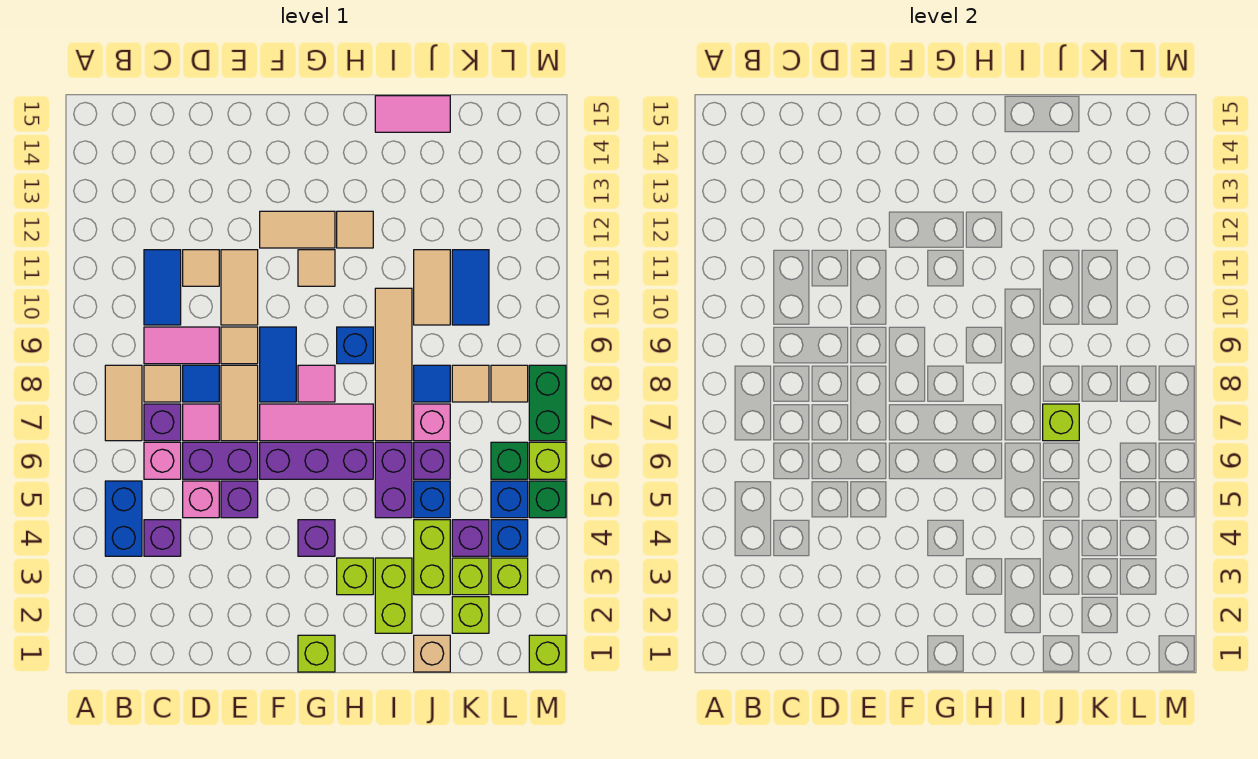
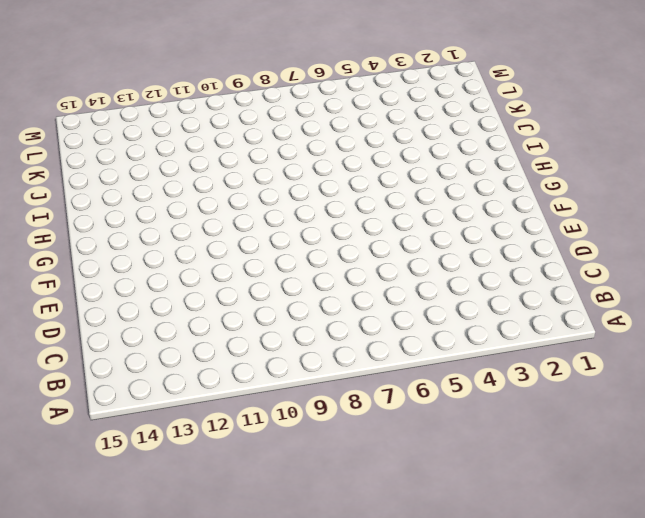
none -> blue brick B4:B5 level 1
none -> tan tile B7:B8 level 1
none -> purple brick C4 level 1
none -> pink brick C6 level 1

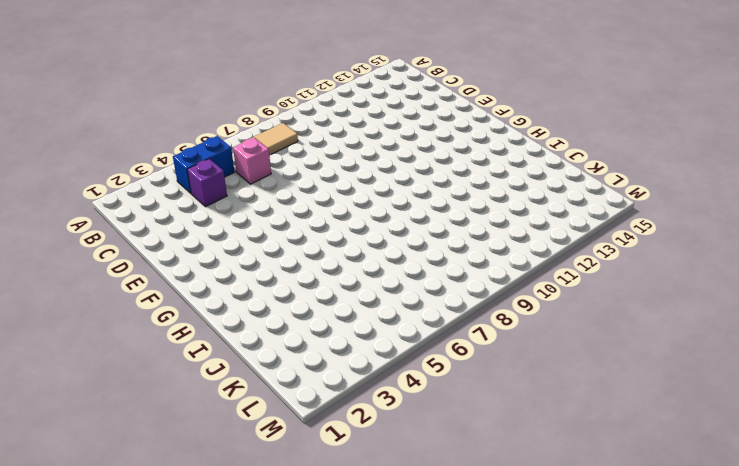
none -> purple brick C7 level 1
none -> tan tile C8 level 1
none -> pink tile C9:D9 level 1
none -> blue tile C10:C11 level 1

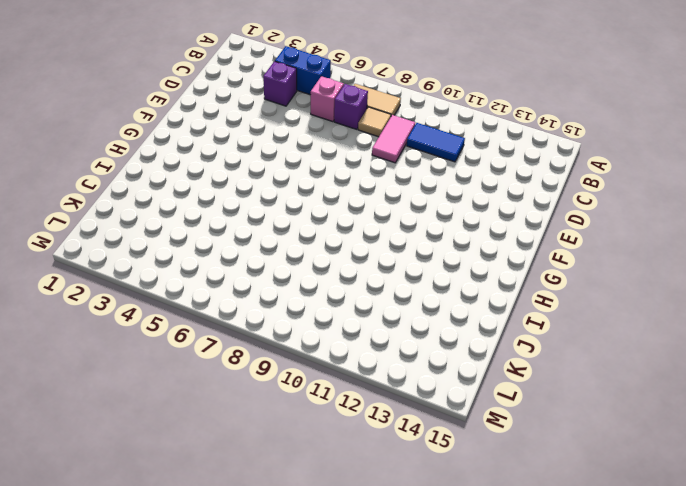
none -> pink brick D5 level 1
none -> purple brick D6:E6 level 1
none -> pink tile D7 level 1
none -> blue tile D8 level 1

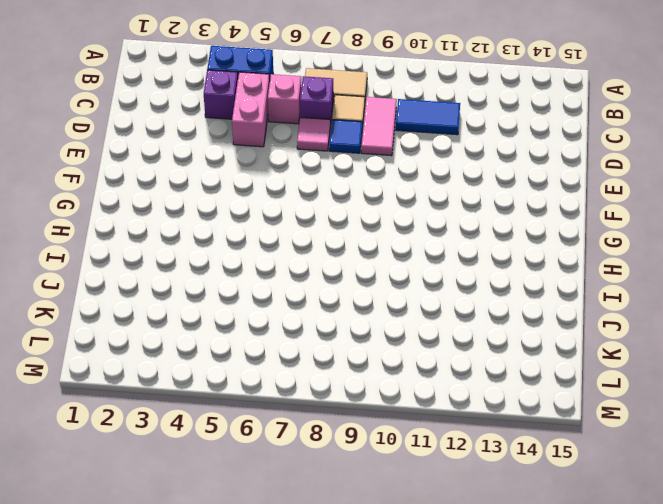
pink brick C5:D5 level 1 -> pink brick D5 level 1
none -> purple brick D6:E6 level 1
none -> tan tile D11 level 1
none -> purple brick E5 level 1
none -> tan tile E7:E8 level 1

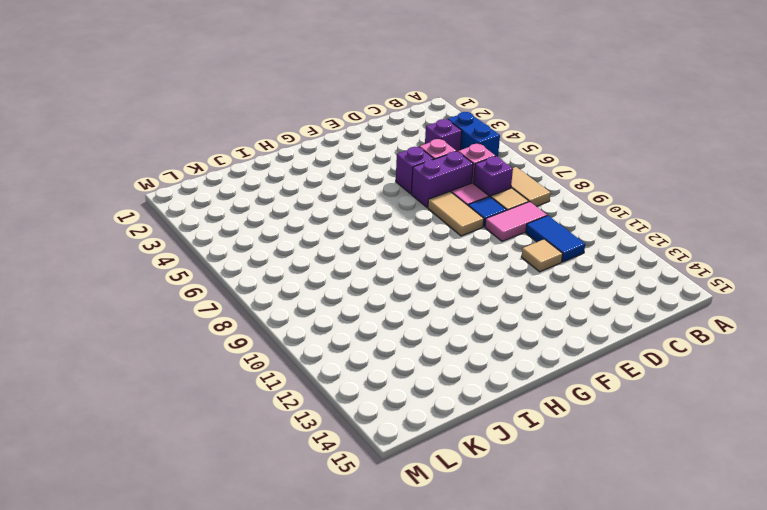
none -> tan tile E9 level 1
none -> tan tile E10:E11 level 1
none -> purple brick F6:H6 level 1
none -> pink tile F7:H7 level 1

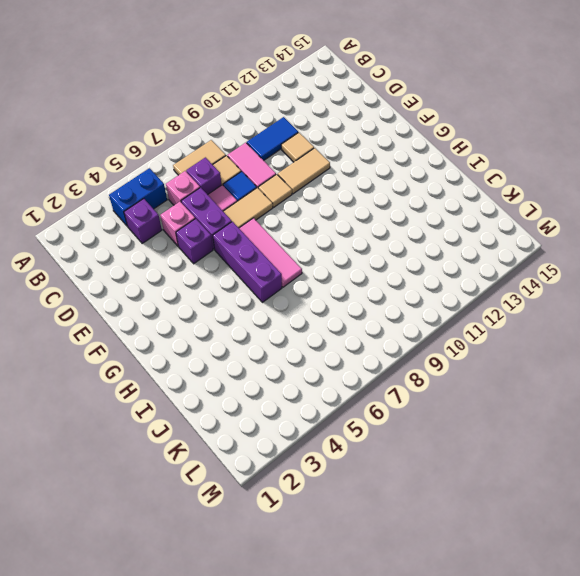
none -> blue tile F8:F9 level 1
none -> tan tile F12:G12 level 1
none -> lime brick G1 level 1
none -> purple brick G4 level 1

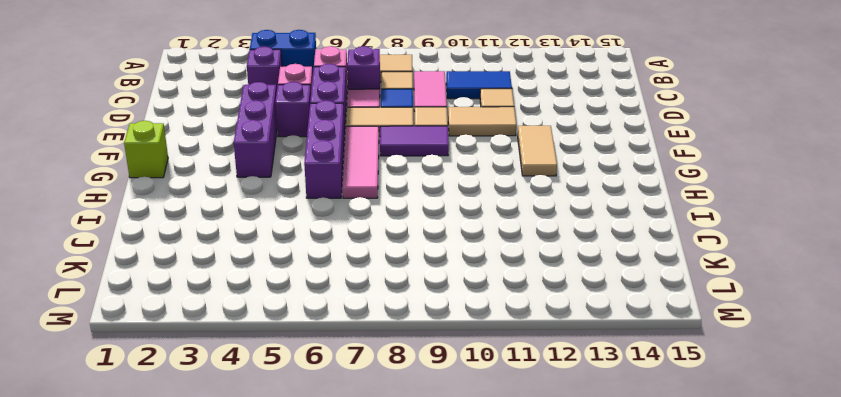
purple brick E4:G4 level 1 -> purple brick G4 level 1
purple tile F8:F9 level 1 -> blue tile F8:F9 level 1
none -> pink tile G8 level 1
none -> tan tile G11 level 1
none -> lime brick H3 level 1
none -> blue brick H9 level 1

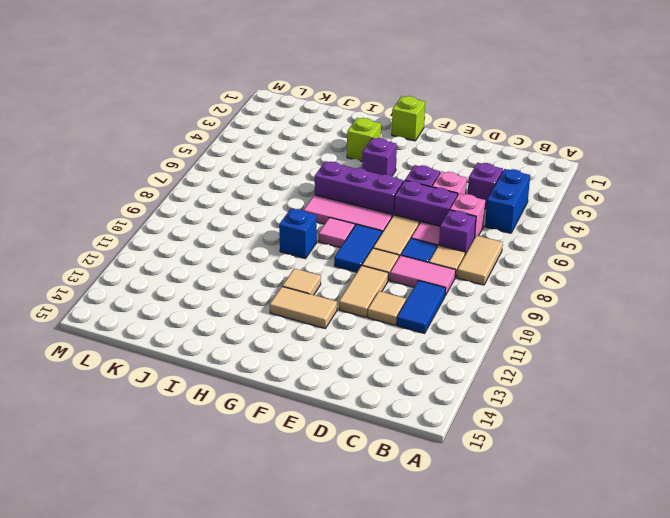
none -> tan tile H12 level 1
none -> lime brick I2:I3 level 1
none -> purple brick I5:I6 level 1
none -> tan tile I7:I10 level 1

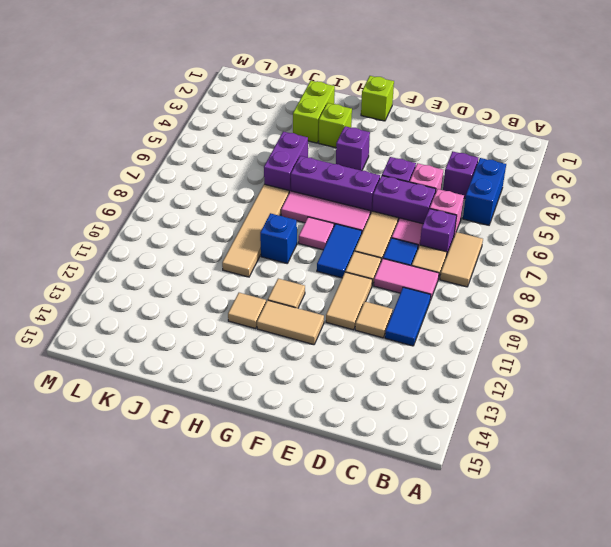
none -> pink tile I15:J15 level 1
none -> tan brick J1 level 1
none -> lime brick J3:J4 level 1
none -> blue brick J5 level 1

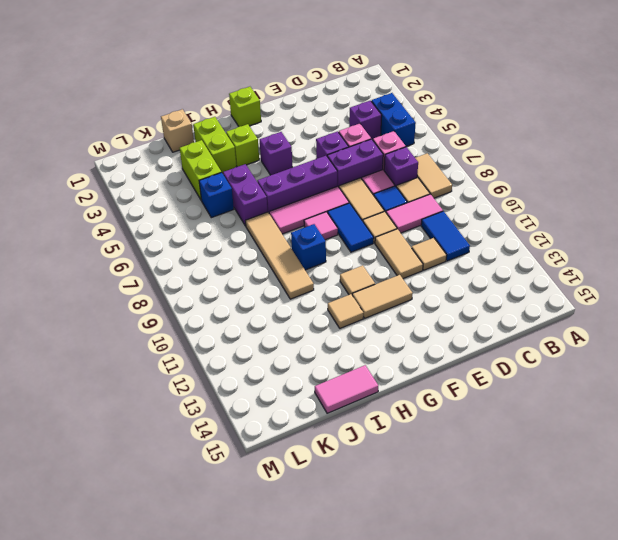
none -> purple brick J6 level 1
none -> pink brick J7 level 1
none -> blue tile J8 level 1
none -> tan tile J10:J11 level 1

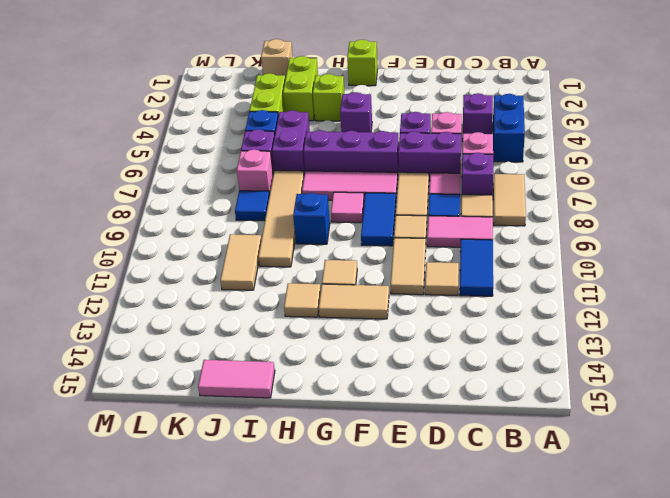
none -> lime brick K2 level 1
none -> lime brick K3 level 1
none -> purple brick K4 level 1
none -> tan tile K8 level 1

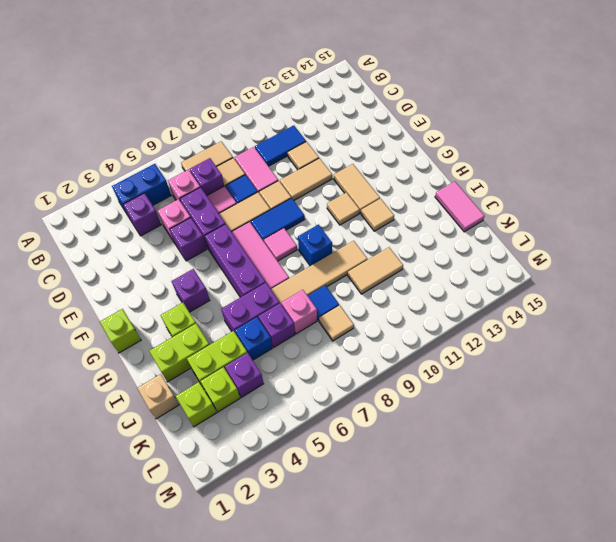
none -> blue tile K10:K11 level 1
none -> lime brick L3 level 1
none -> blue brick L4 level 1
none -> blue brick L5 level 1

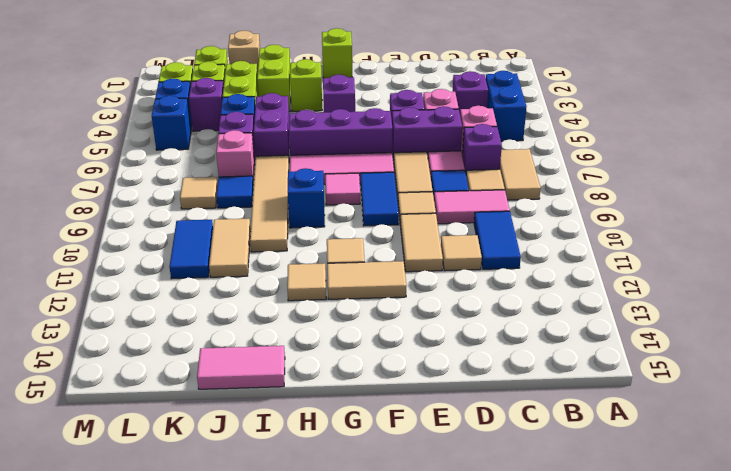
none -> green brick L6 level 1
none -> tan tile L8 level 1
none -> lime brick M1 level 1
none -> green brick M5 level 1

